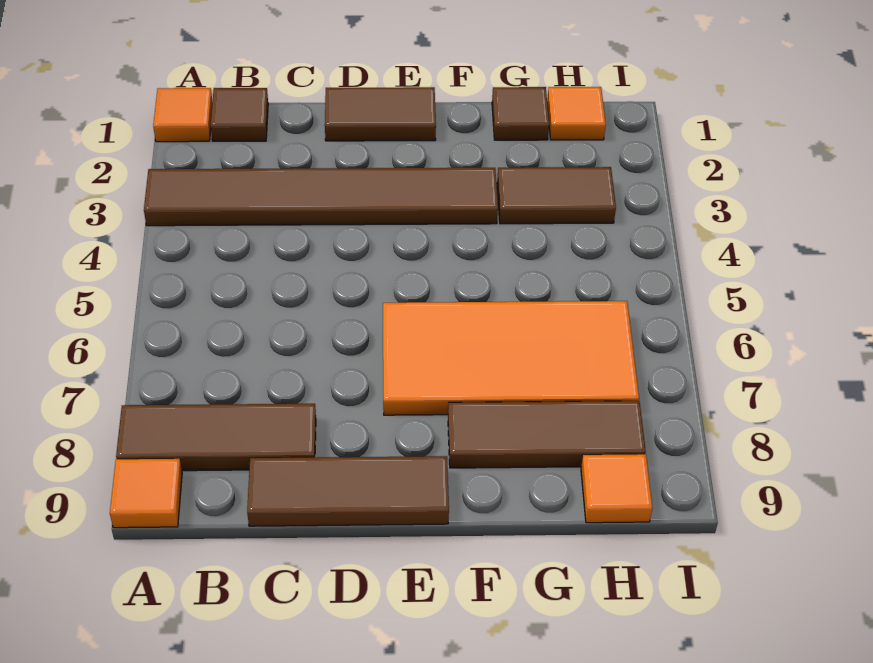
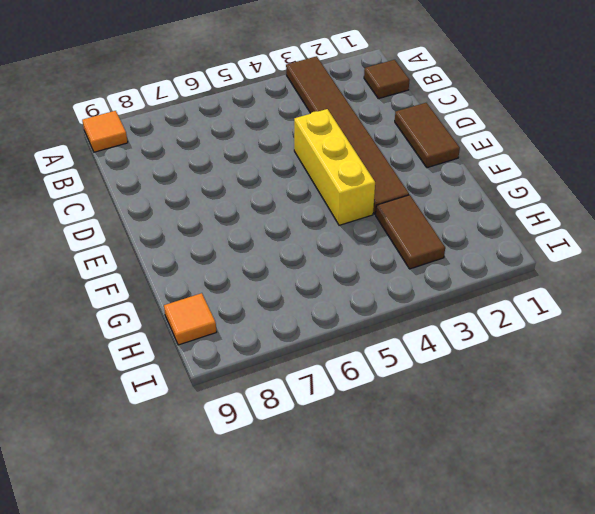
yellow brick D4:F4 level 1 -> none
none -> orange tile A1 level 1
none -> brown tile A8:C8 level 1
none -> brown tile C9:E9 level 1

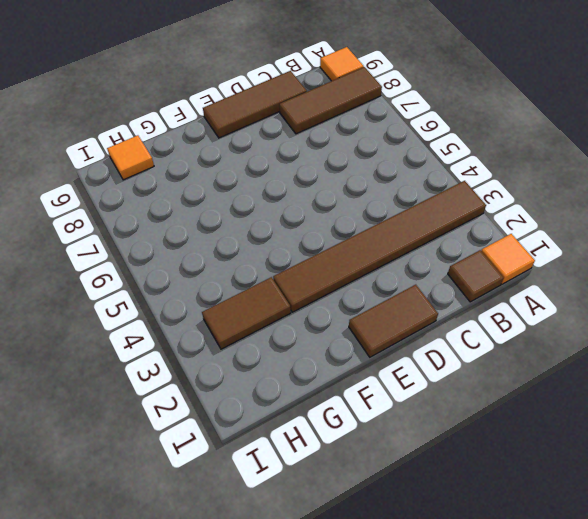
none -> orange tile E6:H7 level 1
none -> brown tile F8:H8 level 1
none -> brown tile G1 level 1

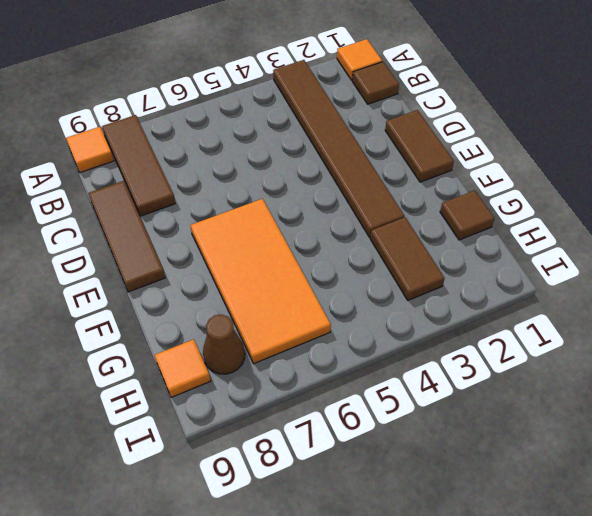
brown cone H8 level 1 -> brown tile F8:H8 level 1
none -> orange tile H1 level 1

